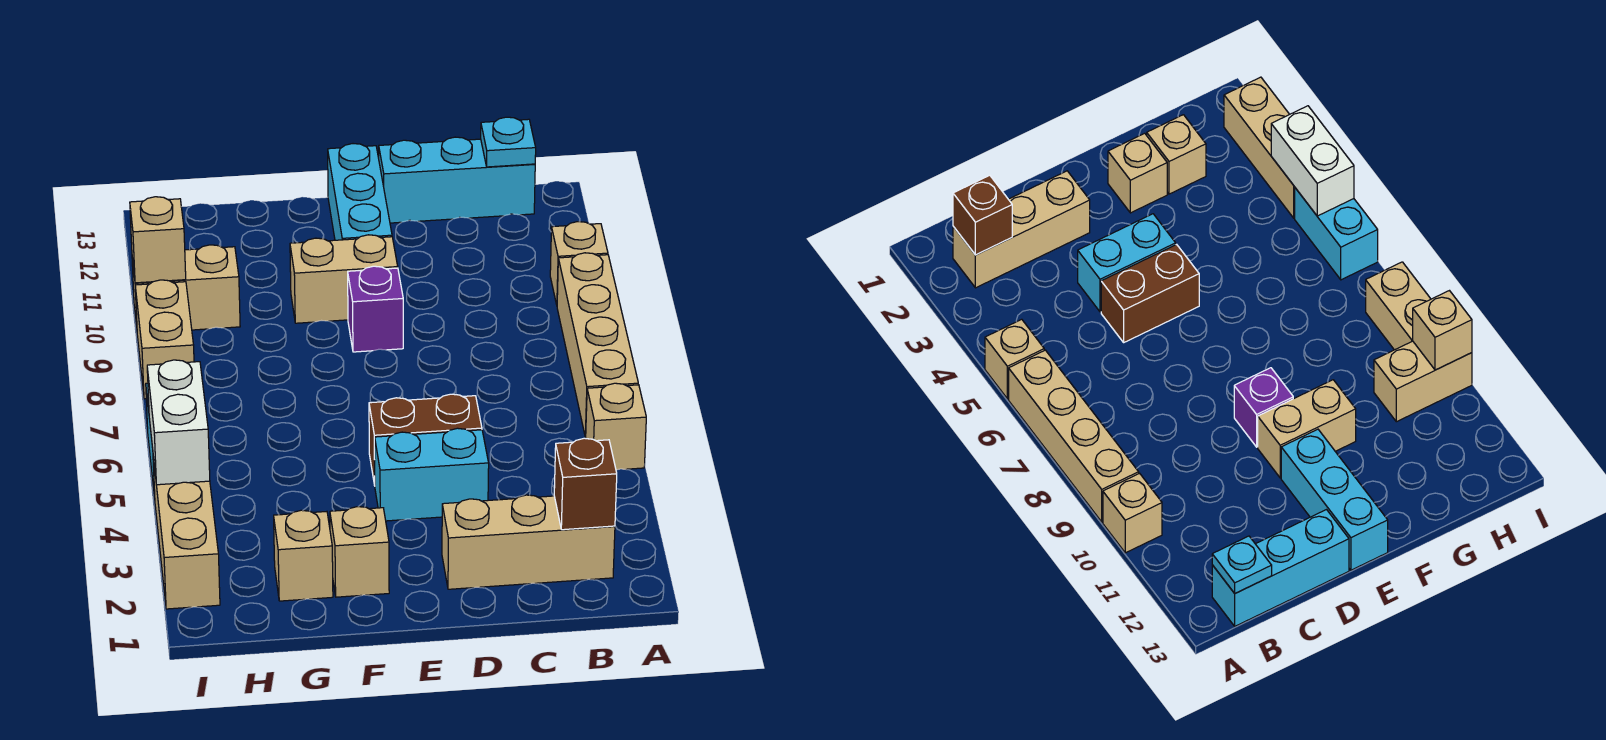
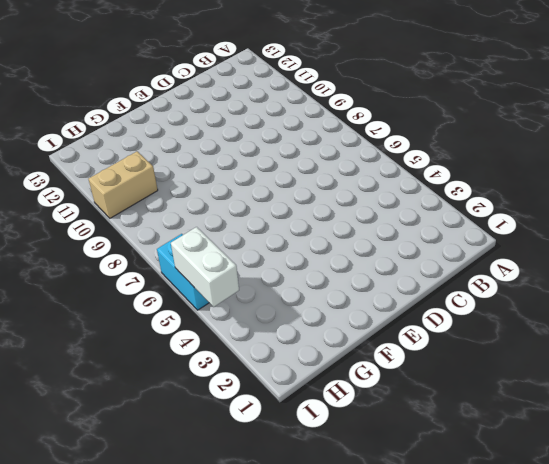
none -> tan brick A5 level 1
none -> tan brick A6:A9 level 1
none -> tan brick A10 level 1

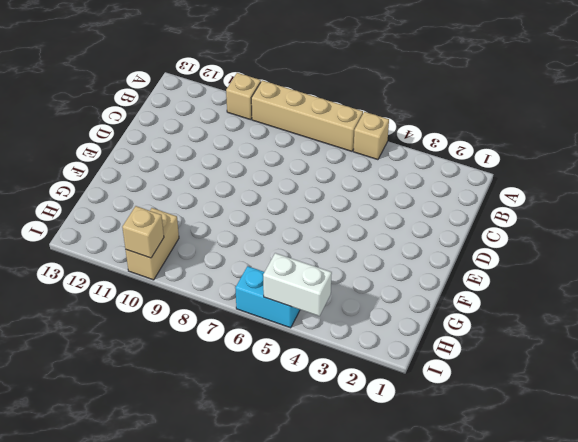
none -> tan brick B2:D2 level 1
none -> cyan brick B13:D13 level 1
none -> cyan brick D4:E4 level 1

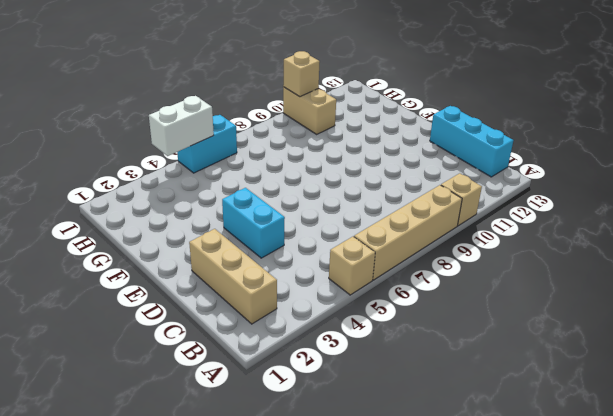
none -> brown brick D5:E5 level 1
none -> purple brick E9 level 1
none -> tan brick E10:F10 level 1

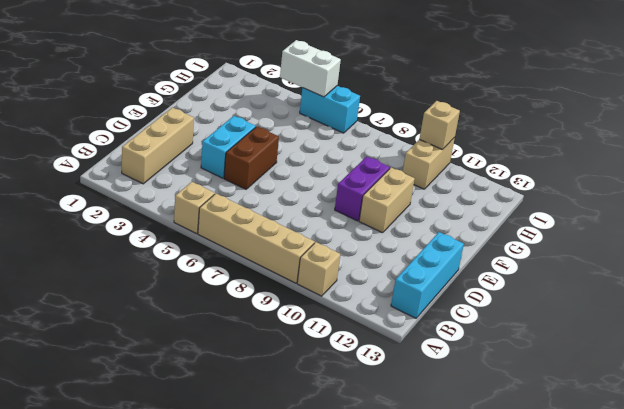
purple brick E9:F9 level 1 -> purple brick E9 level 1
none -> cyan brick E11:E13 level 1
none -> tan brick F2 level 1
none -> tan brick G2 level 1

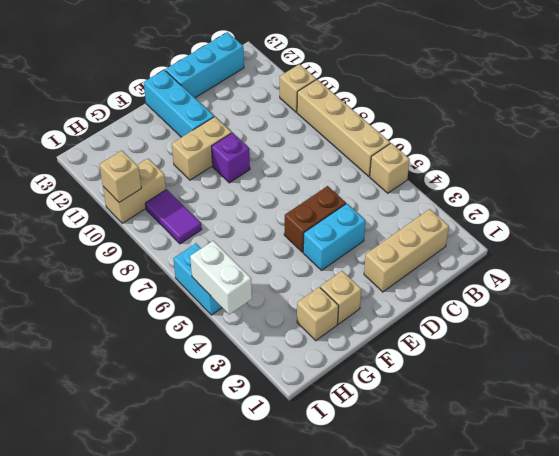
purple tile H8:H9 level 1 -> none
none -> tan brick I2:I4 level 1
none -> tan brick I8:I9 level 1
none -> brown brick B2 level 2

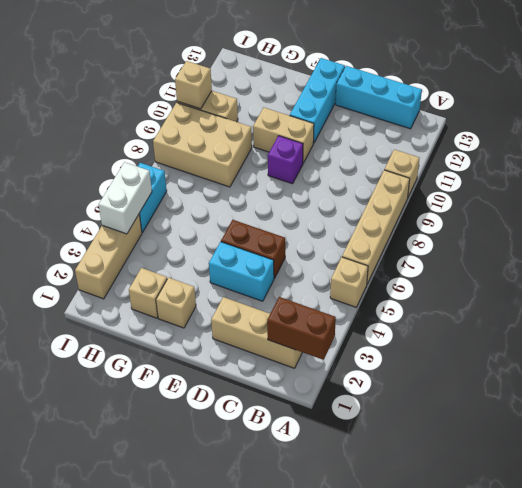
brown brick A2:B2 level 2 -> brown brick B2 level 2
tan brick G8:I9 level 1 -> tan brick I8:I9 level 1
none -> cyan plate B13 level 2

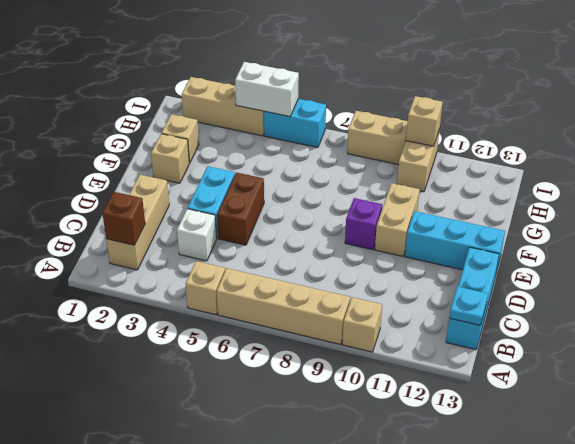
white brick C4 level 1 -> none

